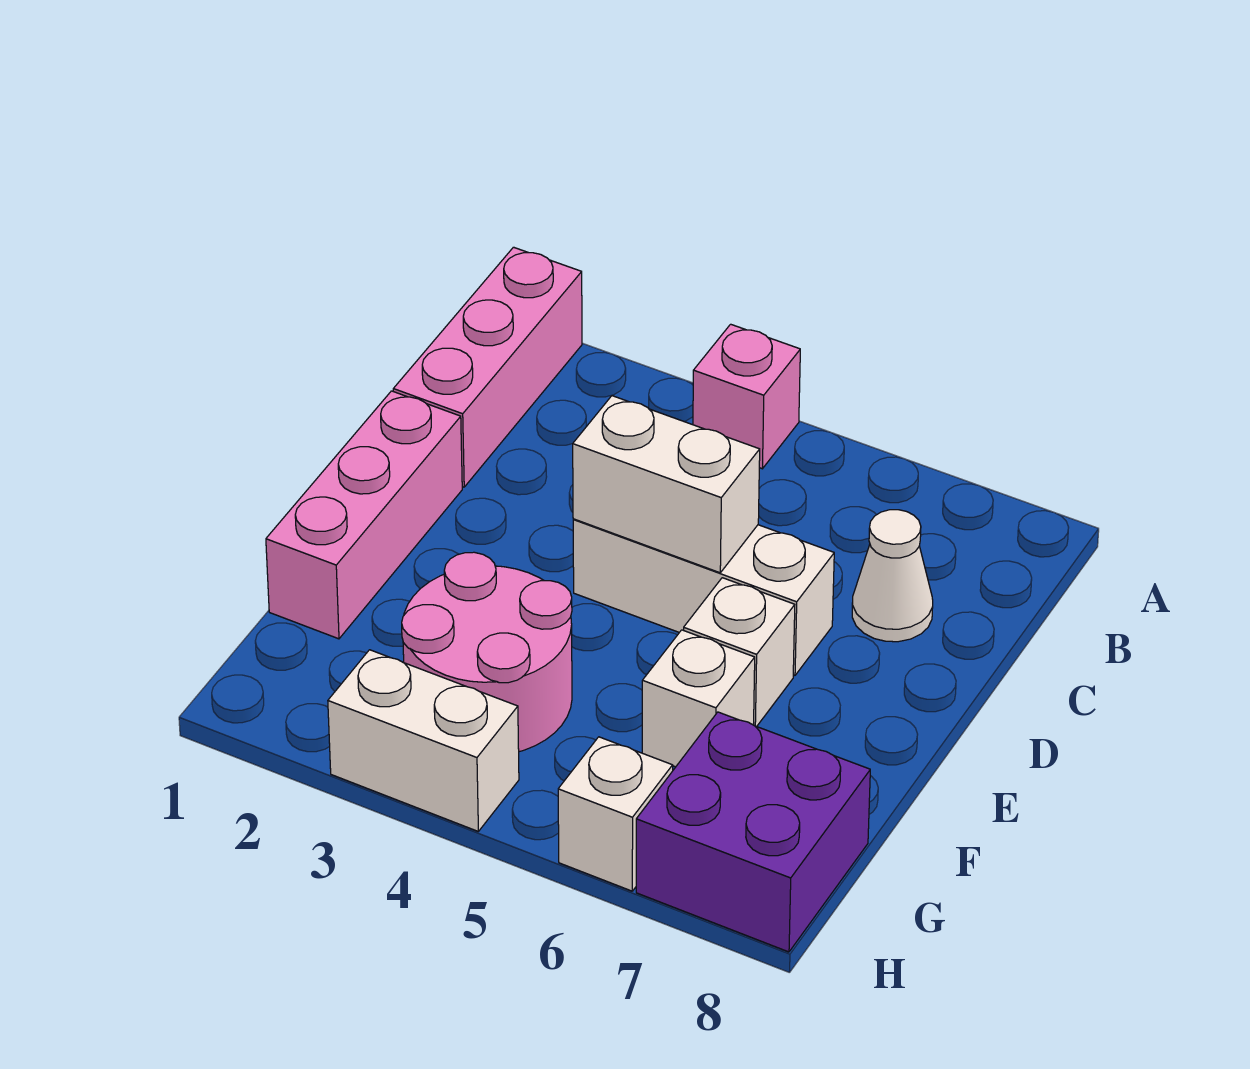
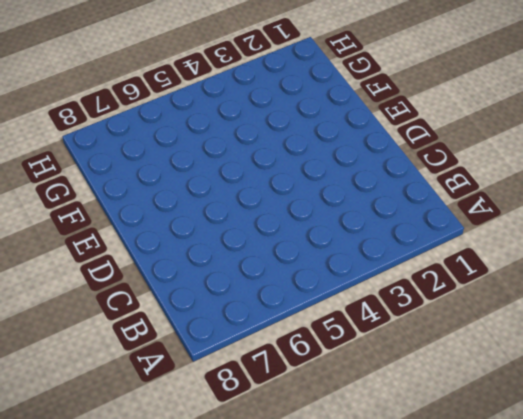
none -> pink brick A1:C1 level 1
none -> pink brick A4 level 1
none -> white cone C7 level 1

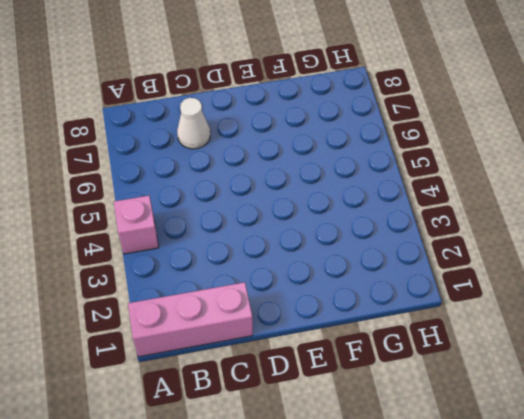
none -> pink brick D1:F1 level 1
none -> white brick D4:D6 level 1
none -> white brick E6 level 1

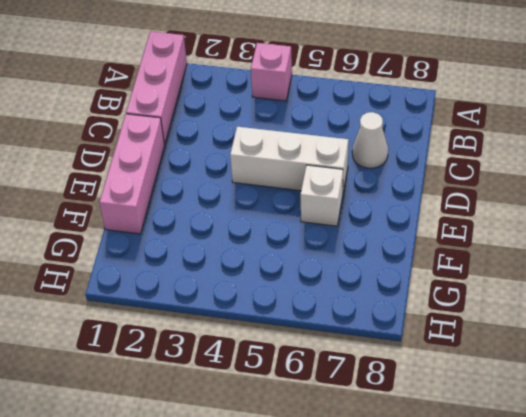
none -> pink round brick F3:G4 level 1
none -> white brick F6 level 1
none -> purple brick G7:H8 level 1

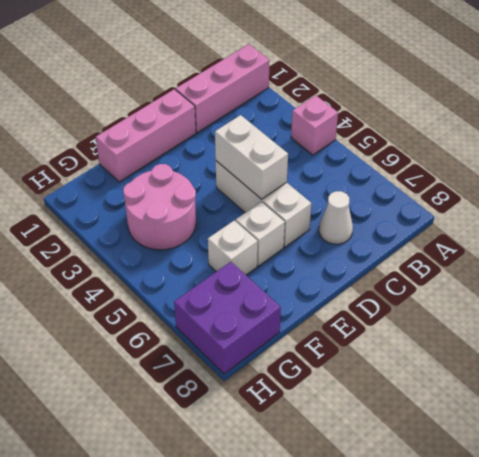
none -> white brick H3:H4 level 1
none -> white brick H6 level 1

